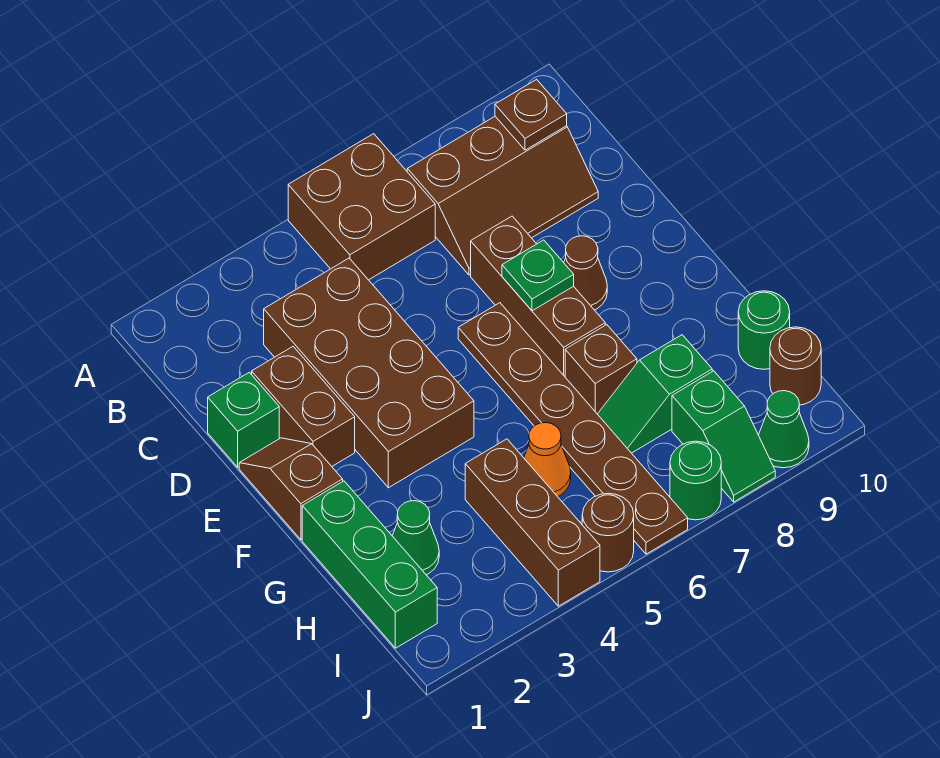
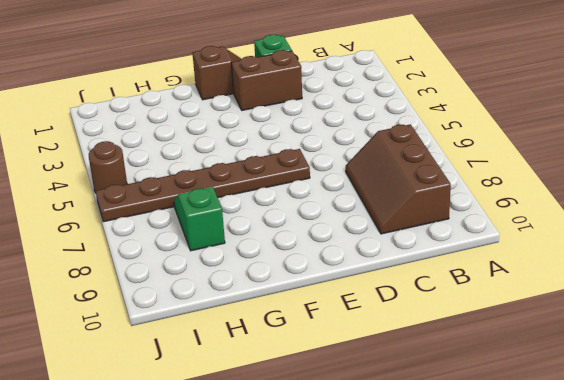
none -> brown brick A5:B6 level 1
none -> brown brick C3:F4 level 1
none -> brown brick D7:F7 level 1

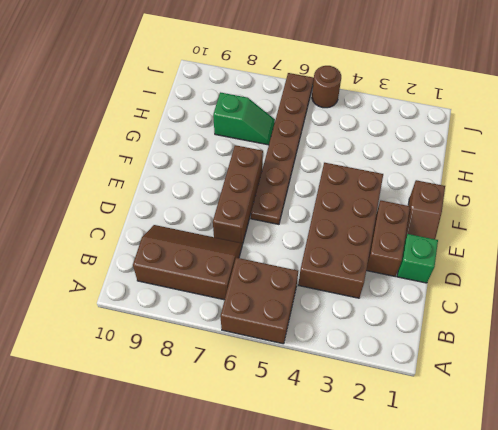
none -> brown cone E8 level 1
none -> green brick G1:I1 level 1
none -> brown brick G7 level 1

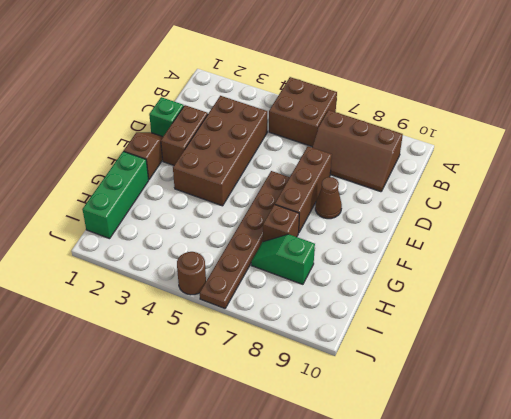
none -> green cone H2 level 1
none -> brown brick H4:J4 level 1
none -> orange cone H5 level 1

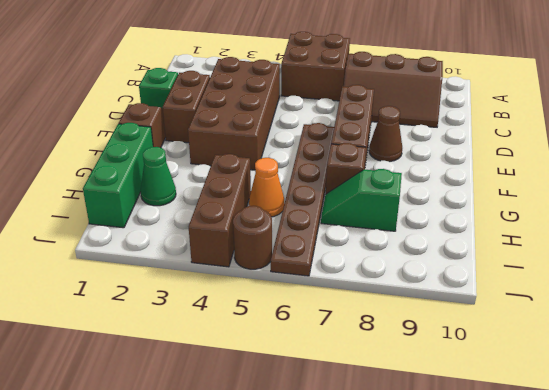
none -> green round brick H10 level 1
none -> green slope I8:J8 level 1 top I
none -> brown round brick I10 level 1

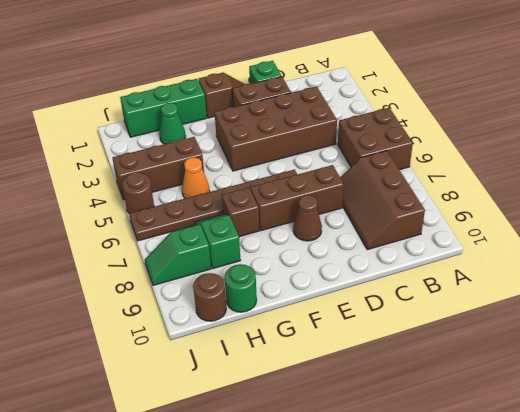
none -> green round brick J7 level 1
none -> green cone J9 level 1
none -> brown plate B9 level 2

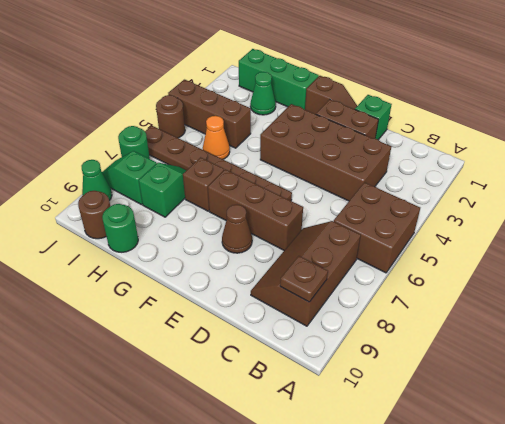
none -> green plate E7 level 2

